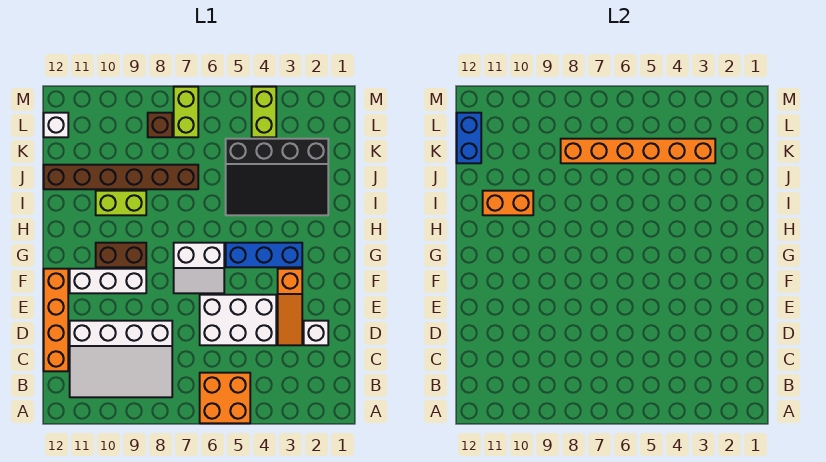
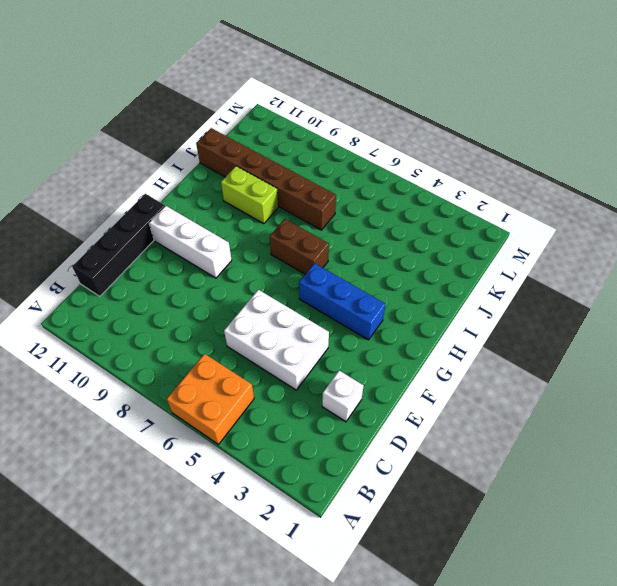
black brick C12:F12 level 1 -> orange brick C12:F12 level 1
brown brick H6:H7 level 1 -> brown brick G9:G10 level 1
none -> white slope B8:D11 level 1 top D
none -> orange slope D3:F3 level 1 top F
none -> white slope F6:G7 level 1 top G

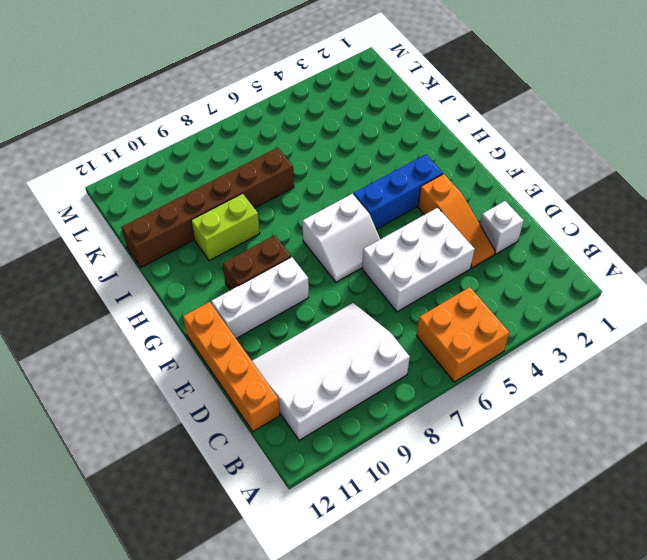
white slope B8:D11 level 1 top B -> white slope B8:D11 level 1 top D
none -> black slope I2:K5 level 1 top K
none -> lime brick L4:M4 level 1
none -> lime brick L7:M7 level 1

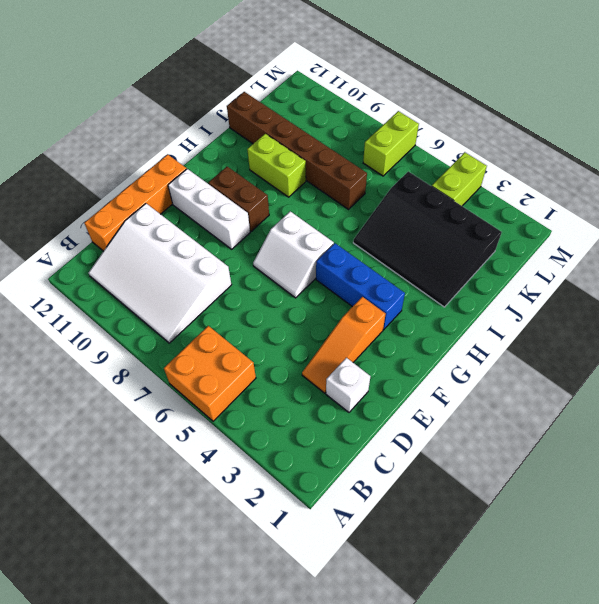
none -> white brick D4:E6 level 1
none -> brown brick L8 level 1
none -> white brick L12 level 1

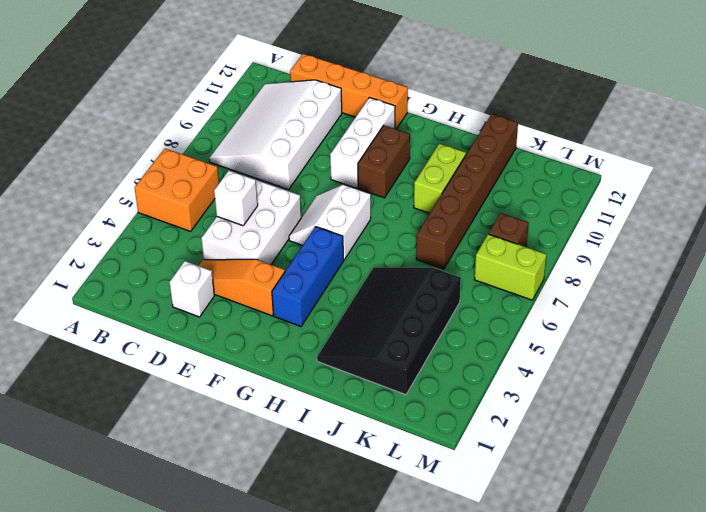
white brick D5 level 2 -> white brick L12 level 1
none -> lime brick L4:M4 level 1
none -> orange brick I10:I11 level 2
none -> orange brick K3:K8 level 2

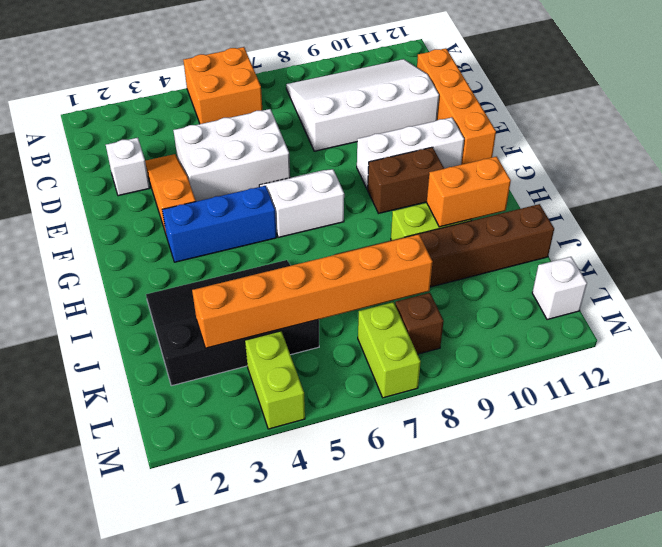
none -> blue brick K12:L12 level 2

